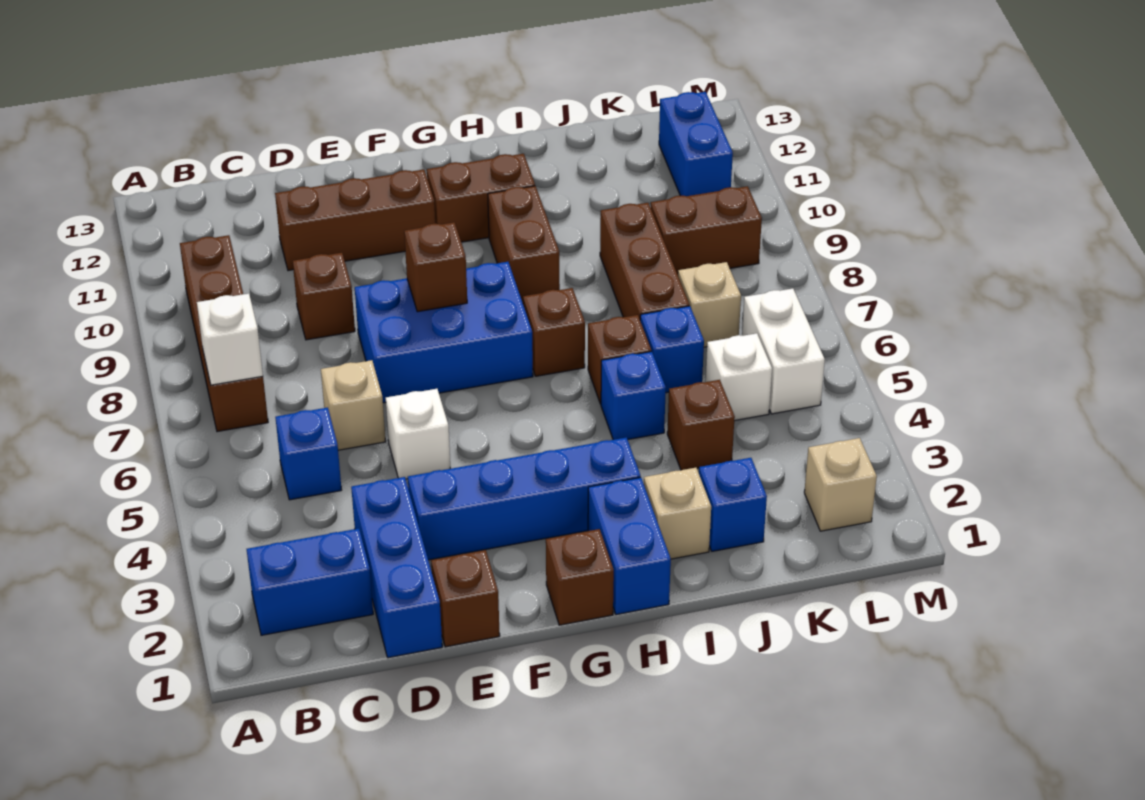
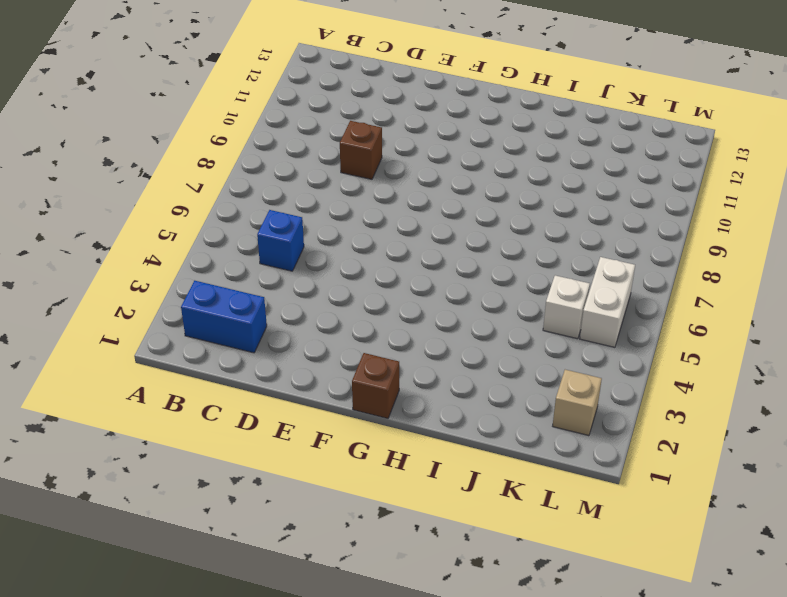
none -> brown brick B7:B10 level 1
none -> blue brick D1:D3 level 1
none -> tan brick D6 level 1
none -> brown brick D11:F11 level 1

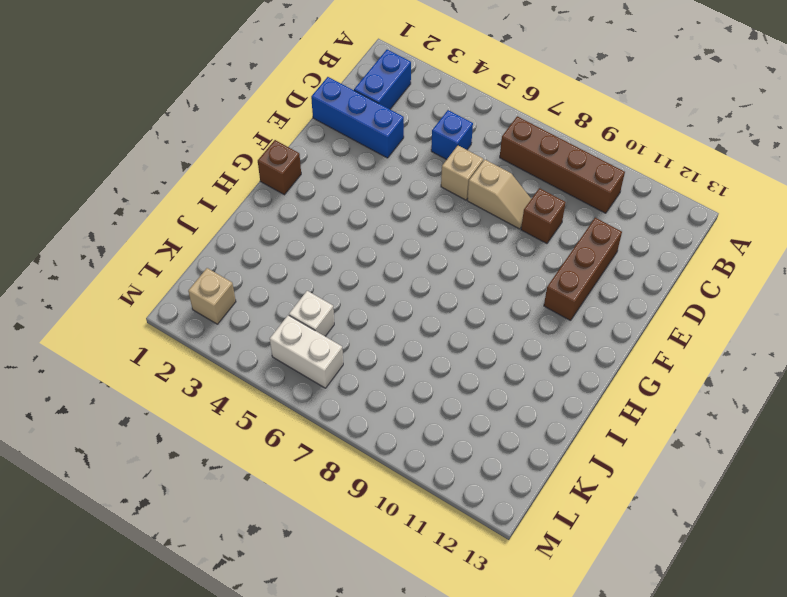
tan slope D7:D8 level 1 top 7 -> none
none -> brown brick E1 level 1
none -> blue brick E3:H3 level 1
none -> white brick E5 level 1
none -> blue brick E7:G8 level 1

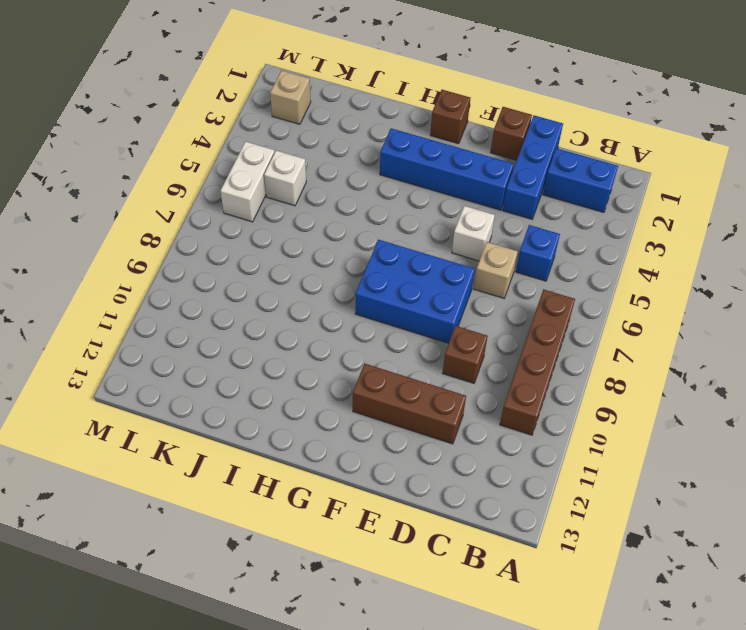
none -> brown brick G11:H11 level 1
none -> blue brick H1:H2 level 1
none -> brown brick H7 level 1
none -> brown brick H9:H10 level 1

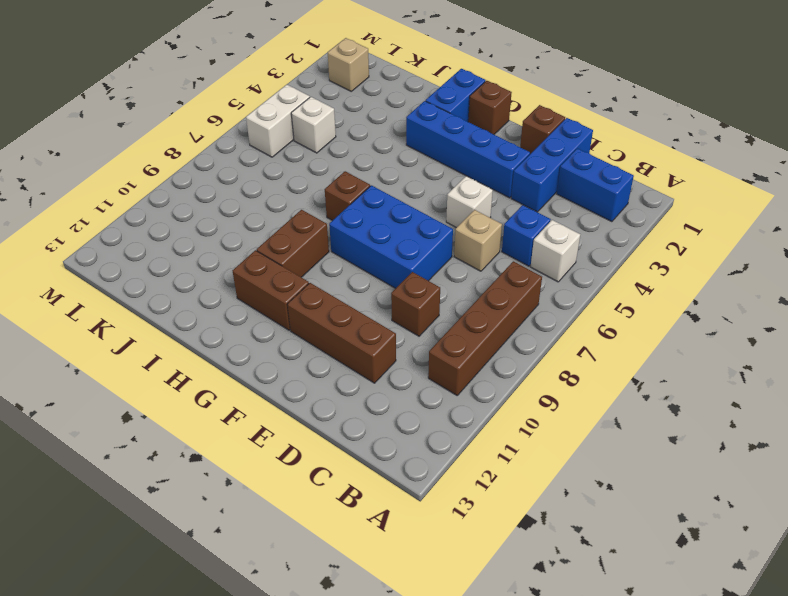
white brick B5 level 1 -> white brick B7 level 2
none -> tan brick I2 level 1
none -> blue brick I5 level 1
none -> brown brick I6 level 1
none -> blue brick J2 level 1

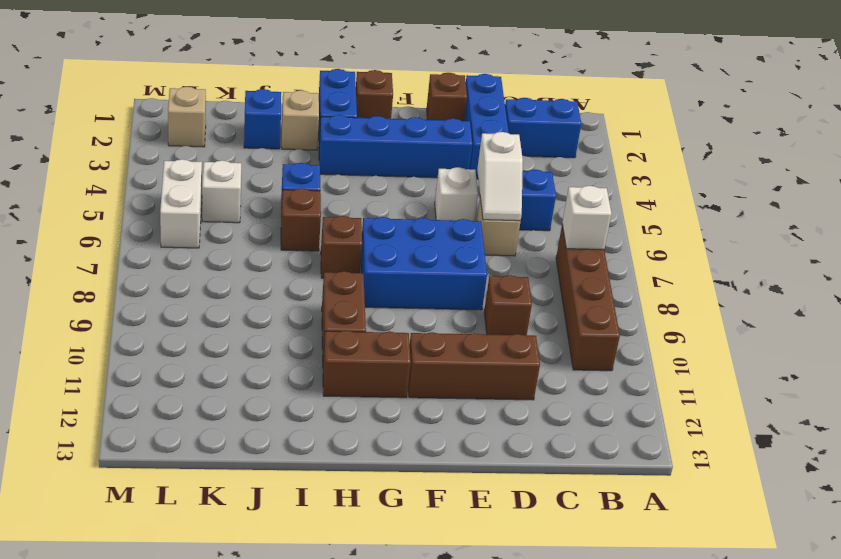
white slope D5:D6 level 2 top 5 -> none
none -> brown brick J4 level 1
none -> blue brick J6 level 1
none -> brown brick J7:J9 level 1
none -> tan brick K7 level 1

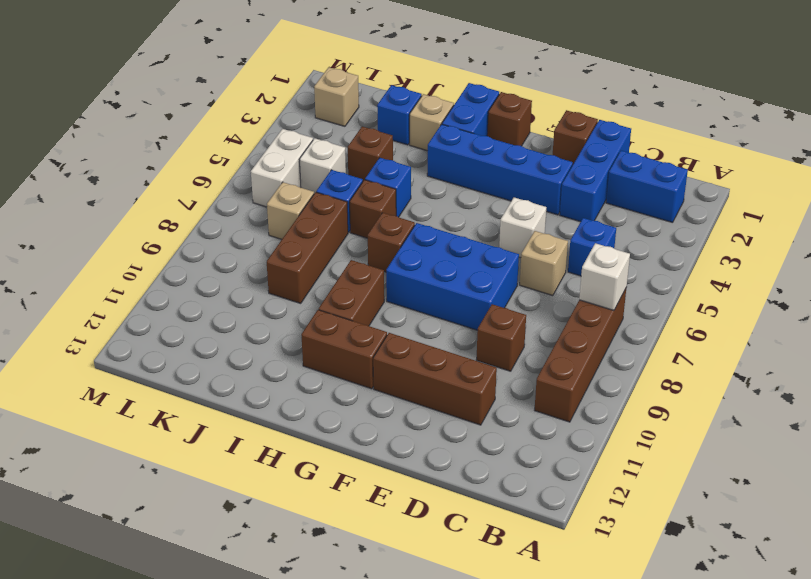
none -> brown brick K9:L9 level 1
none -> blue brick L11:L12 level 1
none -> brown brick F8 level 2

